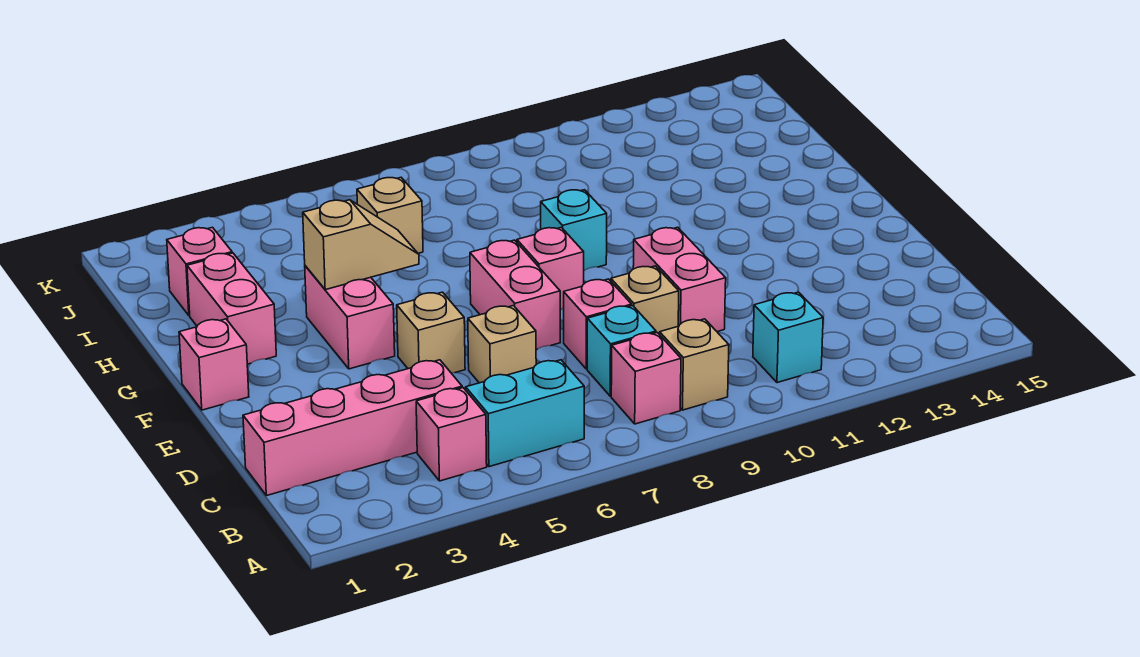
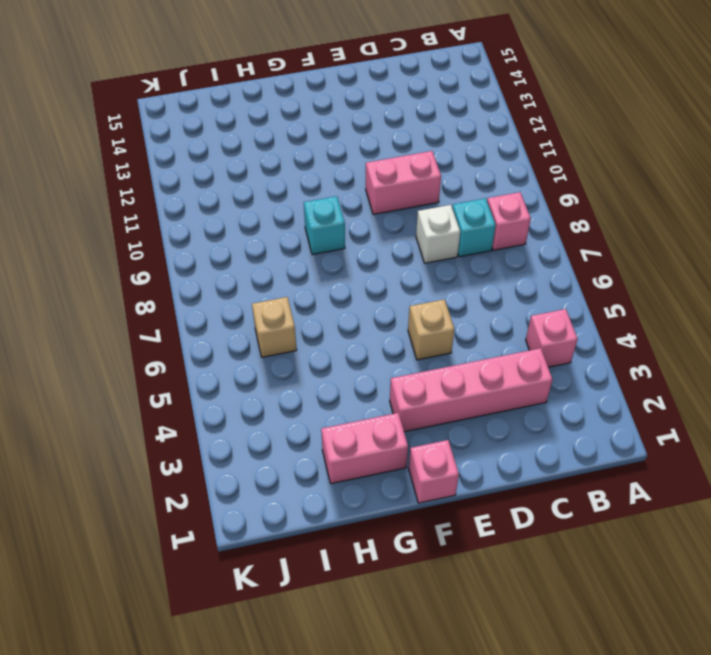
pink brick C3:F3 level 1 -> pink brick C1:C4 level 1
white brick D8 level 1 -> pink brick D8 level 1
none -> cyan brick B5:B6 level 1
none -> tan brick B9 level 1
none -> cyan brick B11 level 1

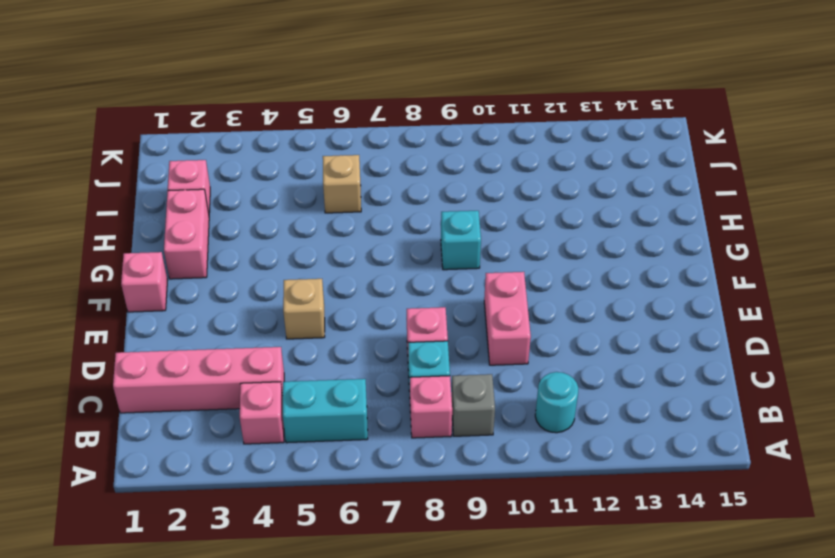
grey brick B9 level 1 -> tan brick B9 level 1
cyan round brick B11 level 1 -> cyan brick B11 level 1
none -> tan brick D6 level 1
none -> tan brick D9 level 1
none -> pink brick E7:F7 level 1

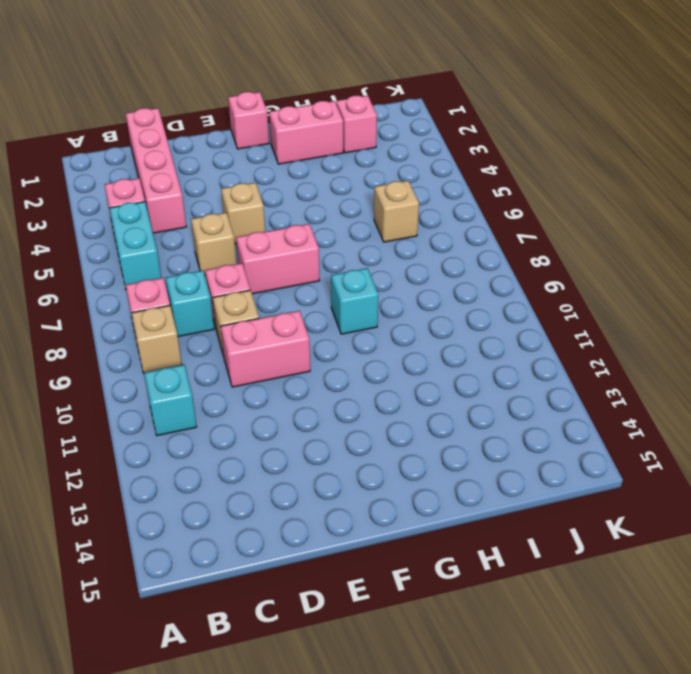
none -> pink brick F4:G4 level 1
none -> pink brick F8 level 1
none -> tan slope G4:G5 level 2 top 4

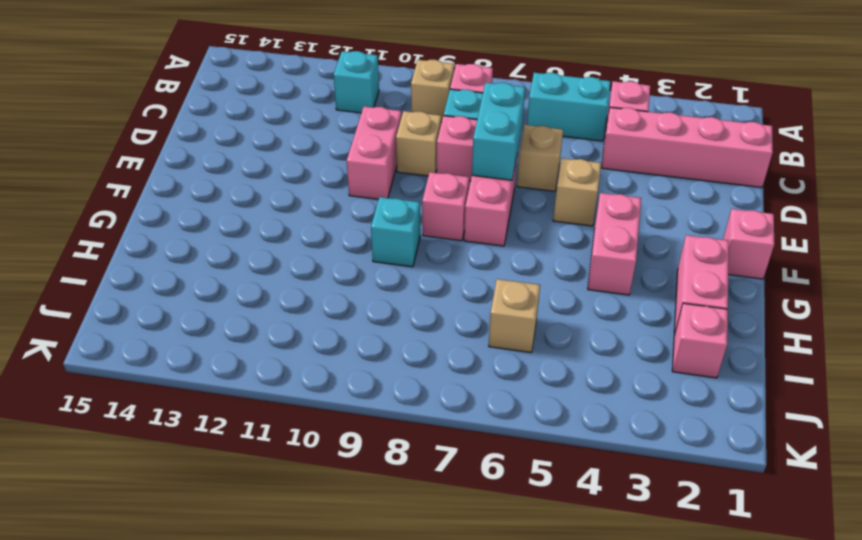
cyan brick D7:E7 level 2 -> none
none -> tan slope G4:G5 level 2 top 4

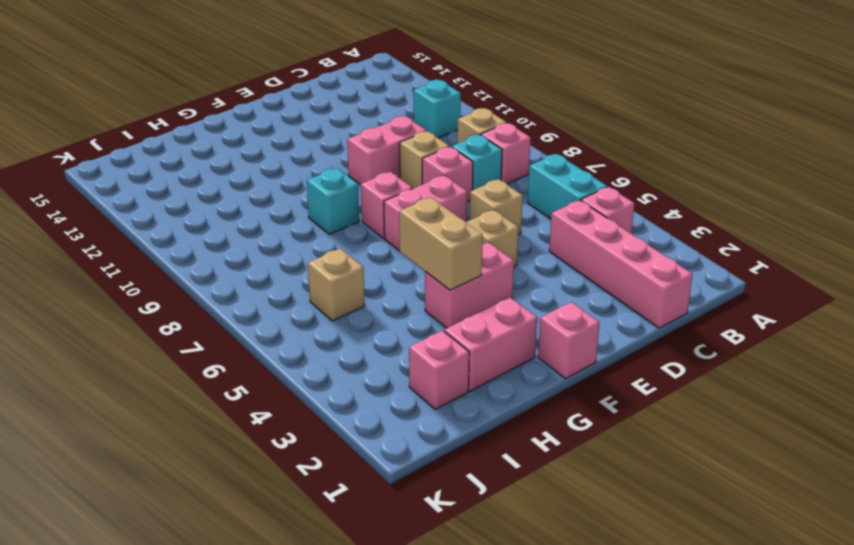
tan brick G4:G5 level 2 -> tan slope G4:G5 level 2 top 4

